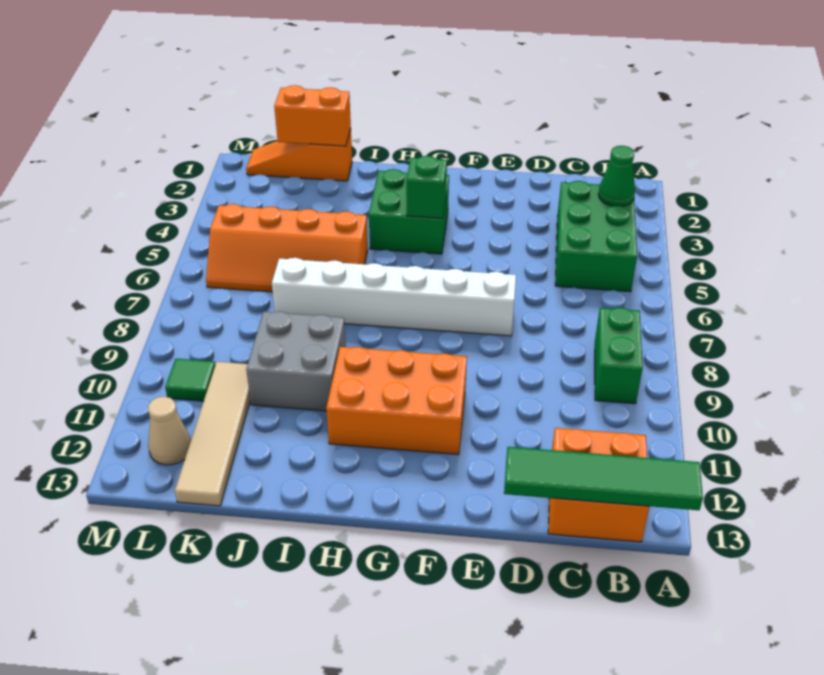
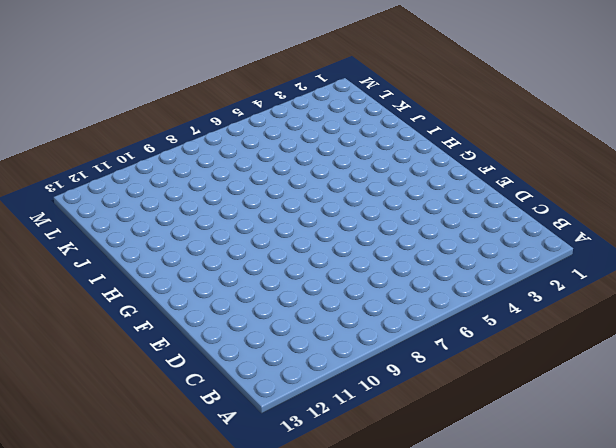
none -> green brick B3:C5 level 1
none -> green brick B8:B9 level 1
none -> orange brick B12:C13 level 1

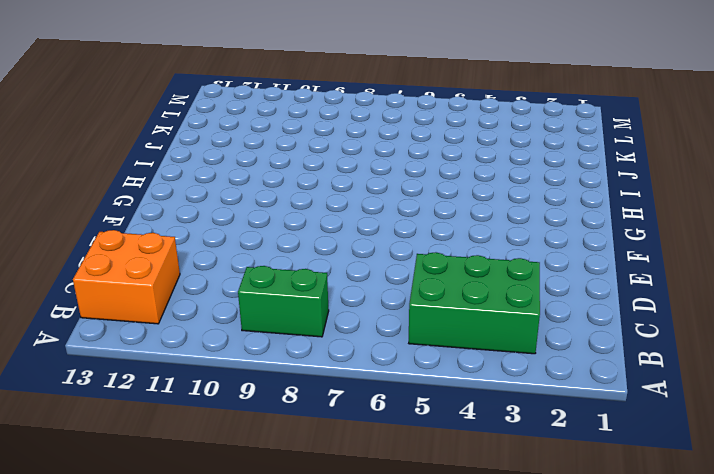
none -> white brick E7:J7 level 1
none -> orange brick F10:H11 level 1
none -> green brick G3:H4 level 1

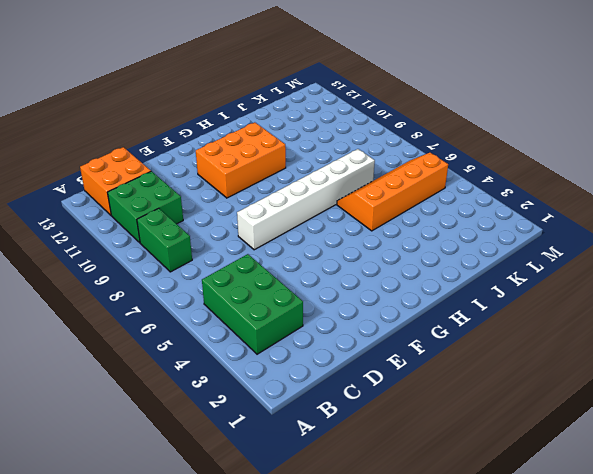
green brick B10:C11 level 1 -> green brick G3:H4 level 1
none -> grey brick I9:J10 level 1
none -> orange slope J1:L1 level 1 top J
none -> tan tile K10:K13 level 1

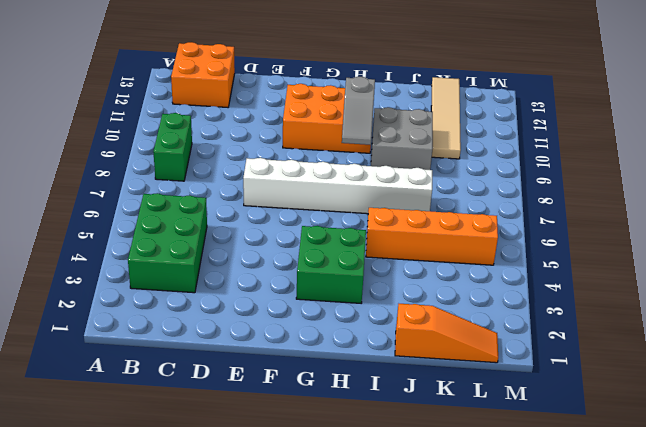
grey slope H9:H10 level 2 top 10 -> none
none -> green tile L10 level 1
none -> tan cone L12 level 1
none -> green tile A13:D13 level 2

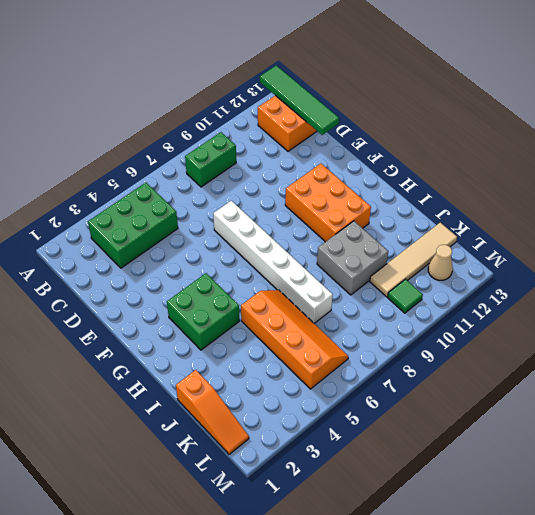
none -> green cone B3 level 2
none -> green brick G4 level 2
none -> orange brick J1:K1 level 2

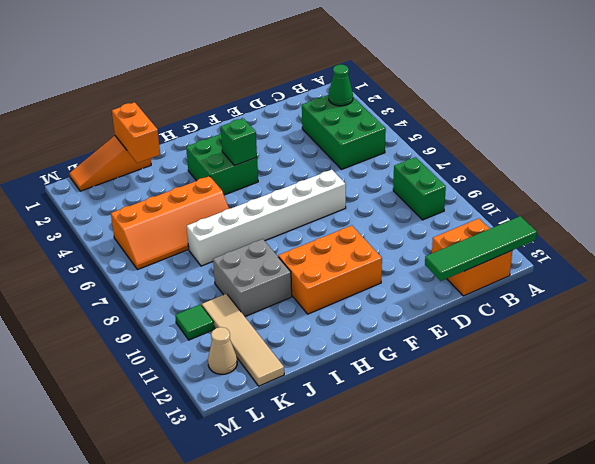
orange brick J1:J2 level 2 -> orange brick J1:K1 level 2

